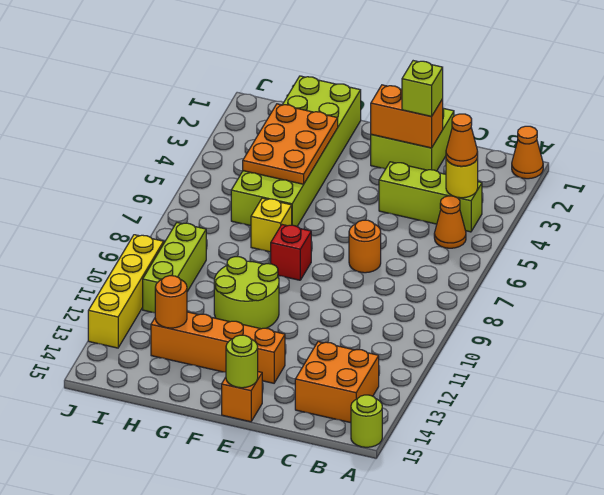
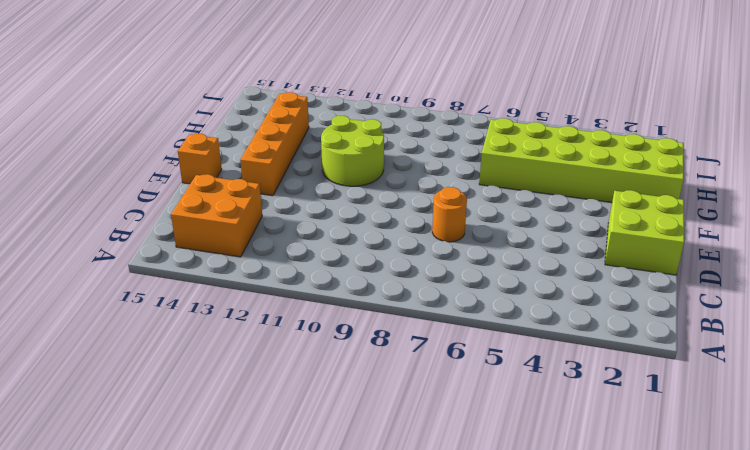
none -> orange cone A1 level 1
none -> lime round brick A15 level 1
none -> lime brick B4:D4 level 1

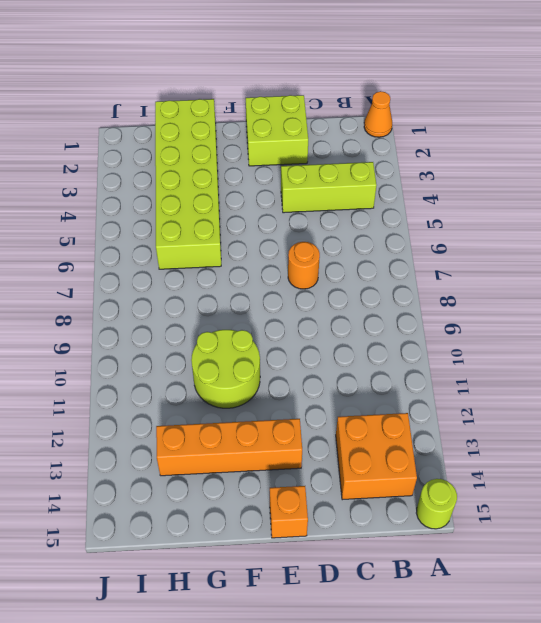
none -> orange cone B5 level 1
none -> red brick F8 level 1
none -> yellow brick G7 level 1

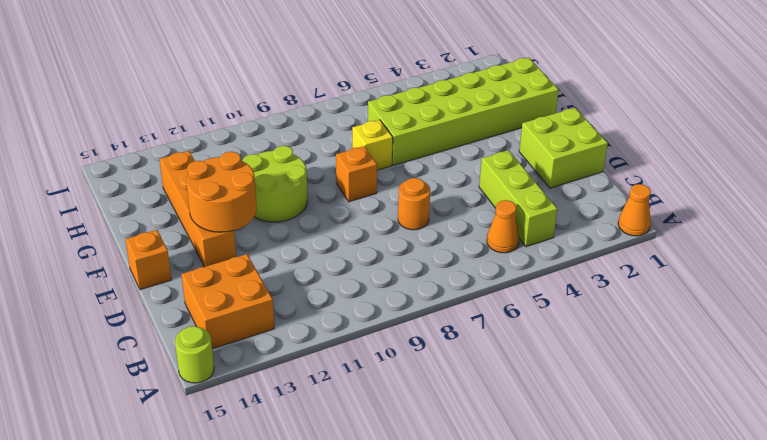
orange round brick E12:F13 level 2 -> none
orange brick F8 level 1 -> red brick F8 level 1
none -> lime brick I9:I11 level 1
none -> yellow brick J10:J13 level 1
none -> yellow round brick B4 level 2

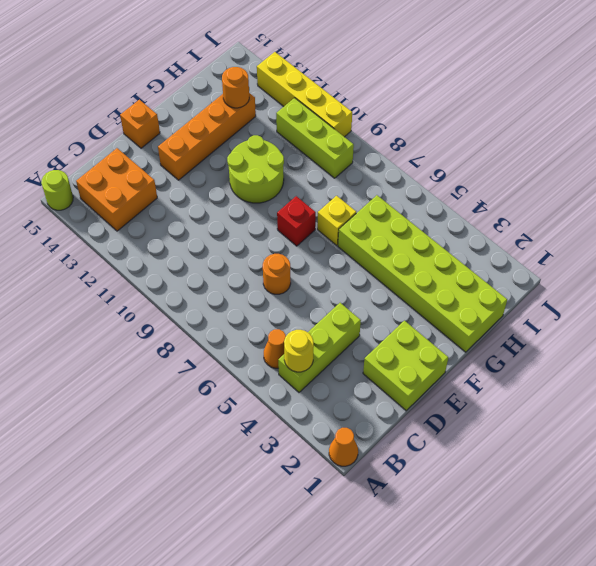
none -> orange brick D2:E2 level 2
none -> lime round brick E15 level 2
none -> orange plate G3:H5 level 2

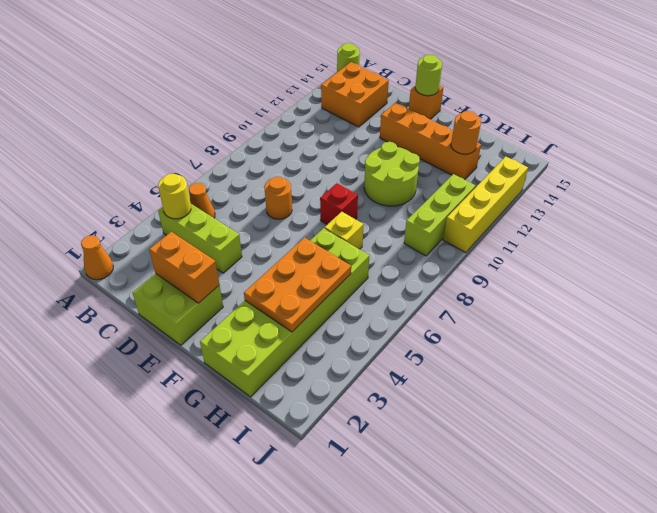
none -> orange cone B4 level 3
none -> lime brick D2 level 3

